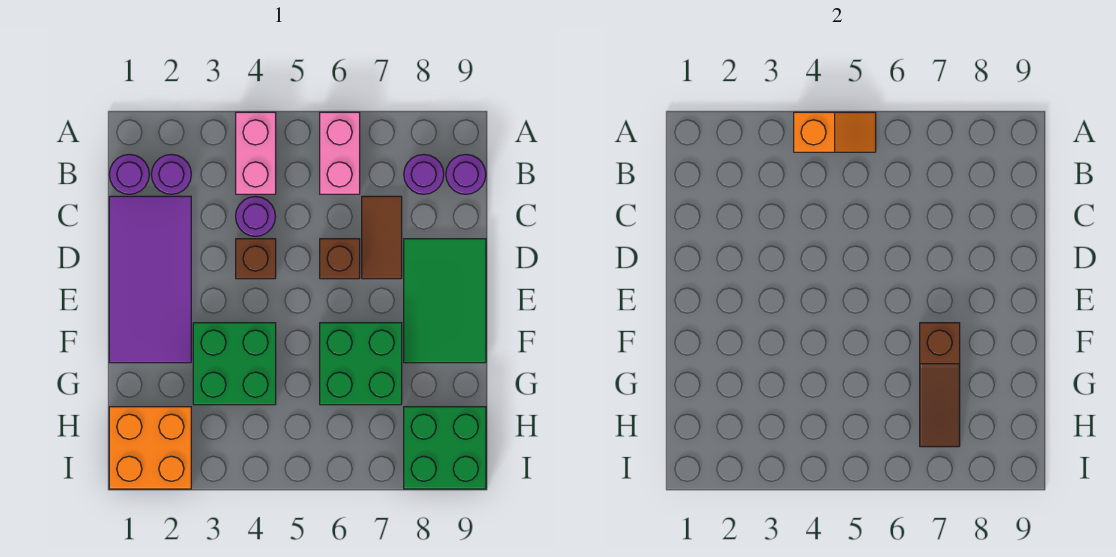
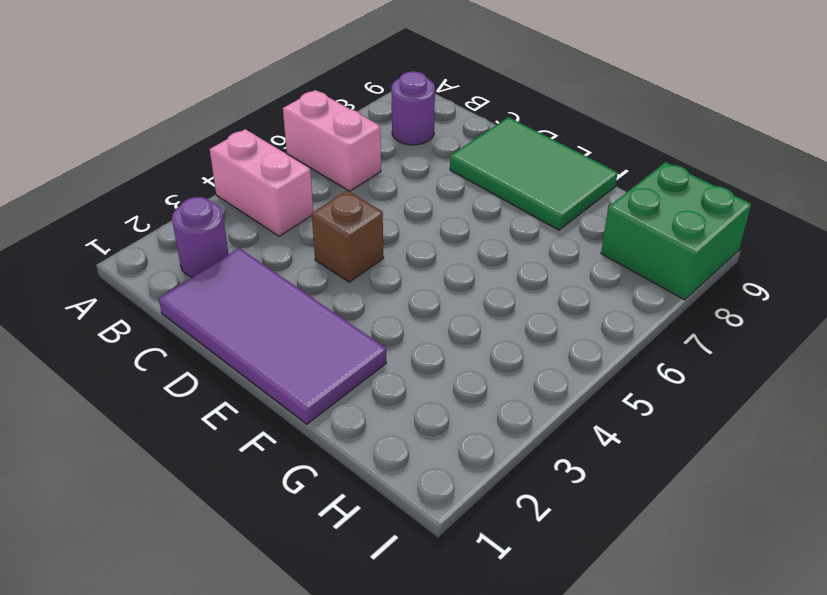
none -> purple round brick B1 level 1
none -> purple round brick B9 level 1
none -> purple round brick C4 level 1

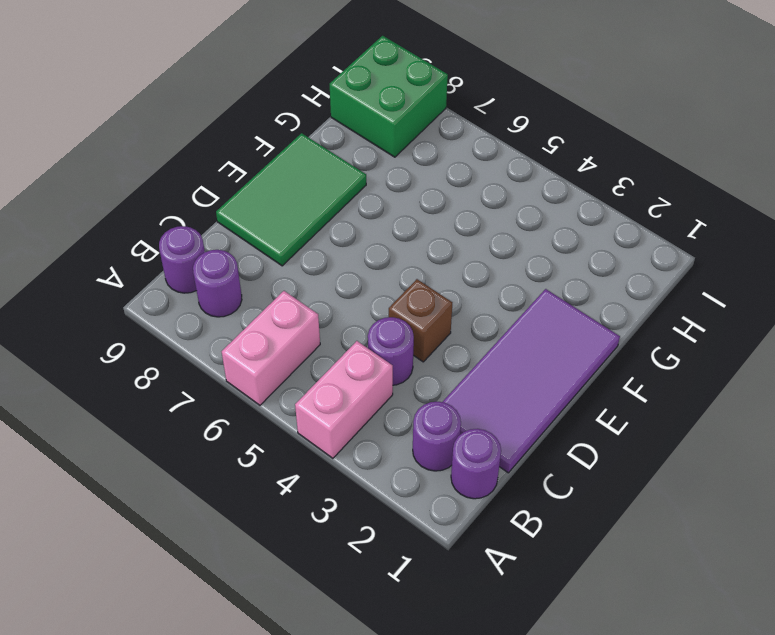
none -> brown tile C7:D7 level 1
none -> brown brick D6 level 1
none -> green brick F3:G4 level 1

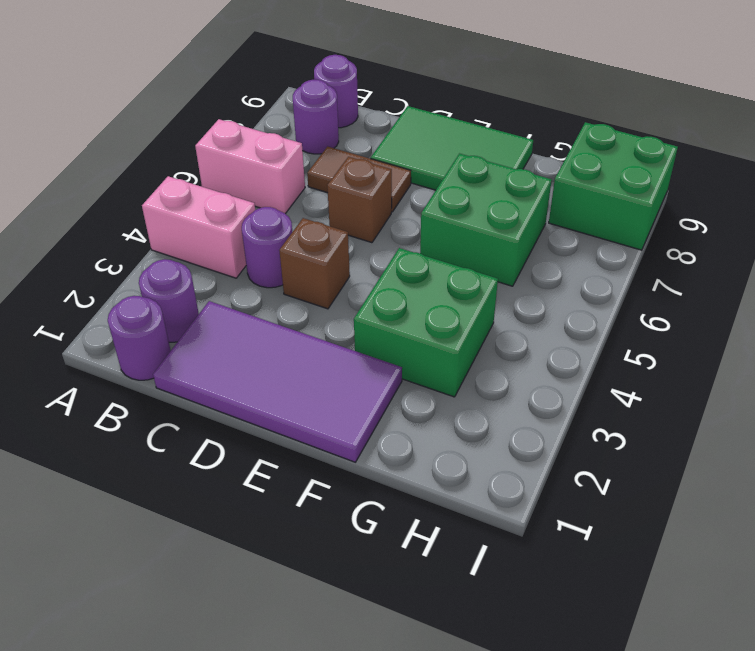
none -> orange brick H1:I2 level 1
none -> orange slope A4:A5 level 2 top 4
none -> brown slope F7:H7 level 2 top F

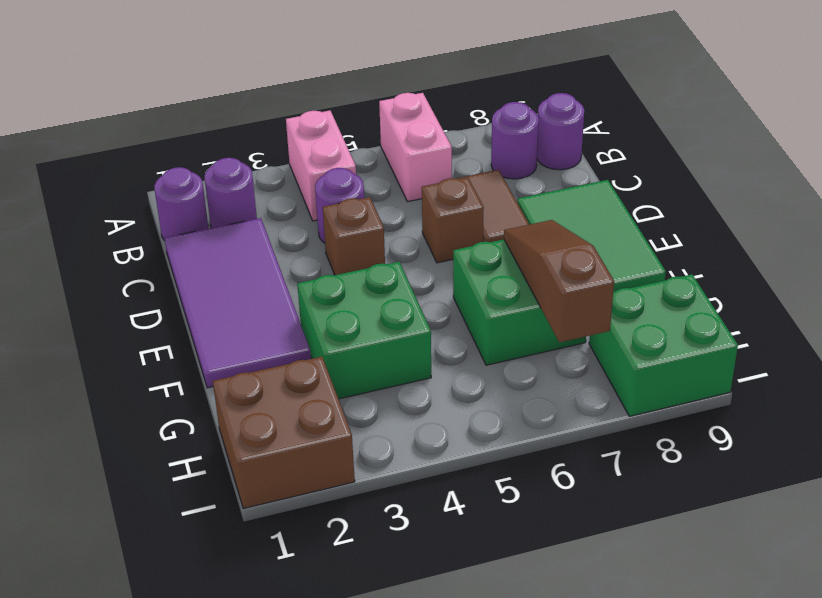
brown slope F7:H7 level 2 top H -> brown slope F7:H7 level 2 top F
brown brick H1:I2 level 1 -> orange brick H1:I2 level 1
none -> orange slope A4:A5 level 2 top 4

